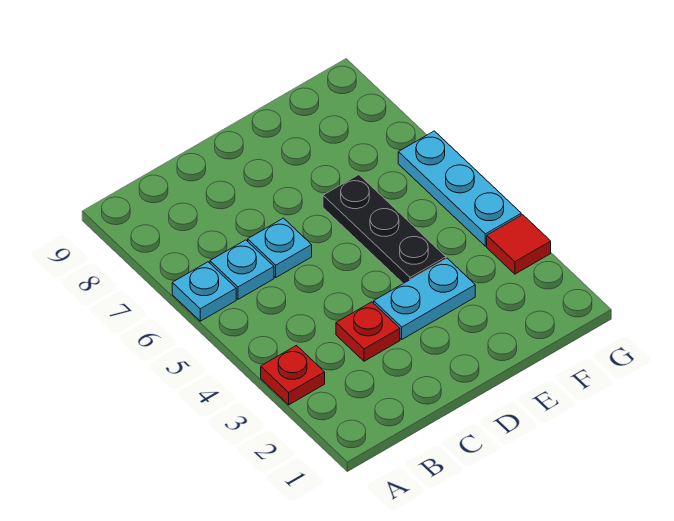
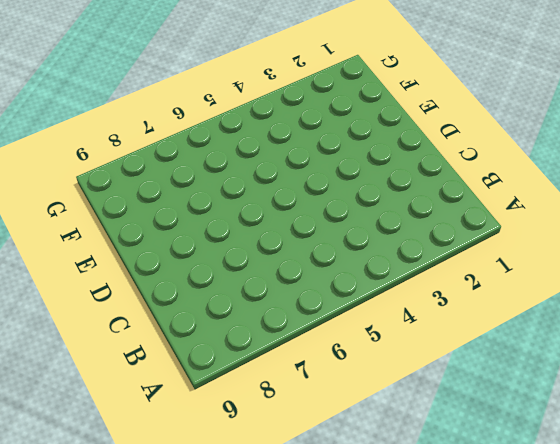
none -> red plate A3 level 1
none -> cyan plate A6 level 1

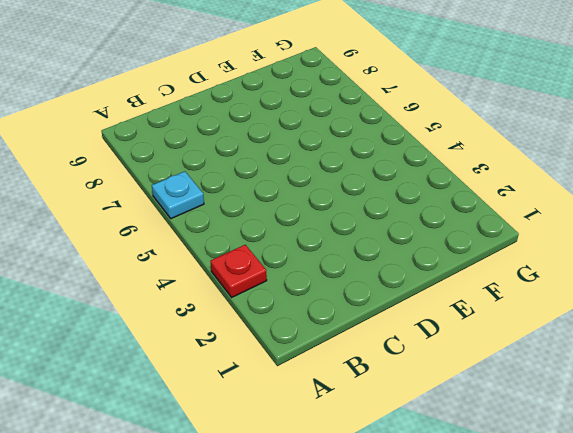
none -> cyan plate B6 level 1
none -> red plate C3 level 1

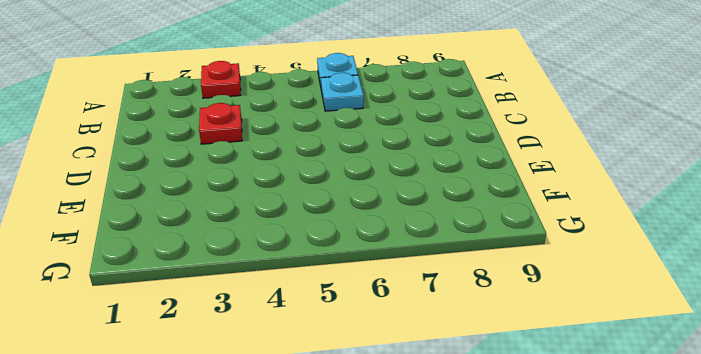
none -> cyan plate C6 level 1
none -> cyan plate D3:E3 level 1

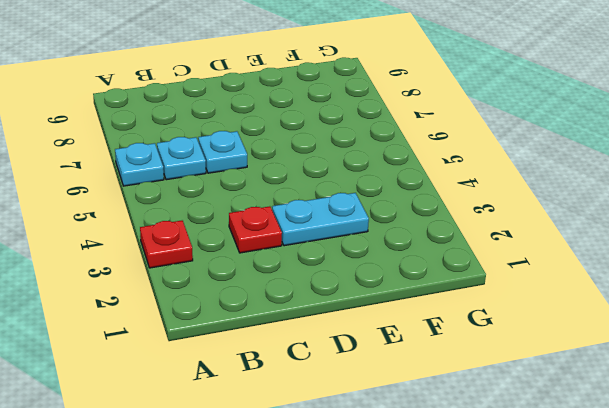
none -> black plate E4:E6 level 1
none -> red tile G3 level 1

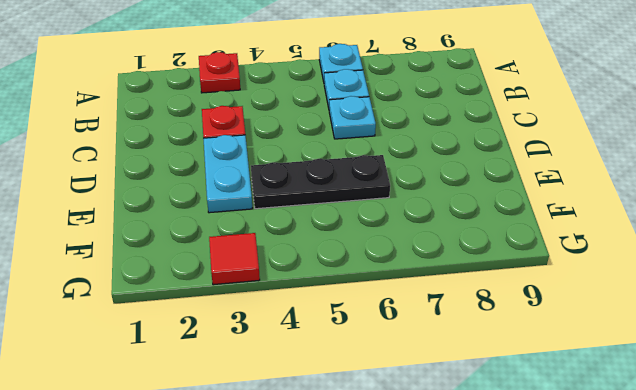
none -> cyan plate G4:G6 level 1

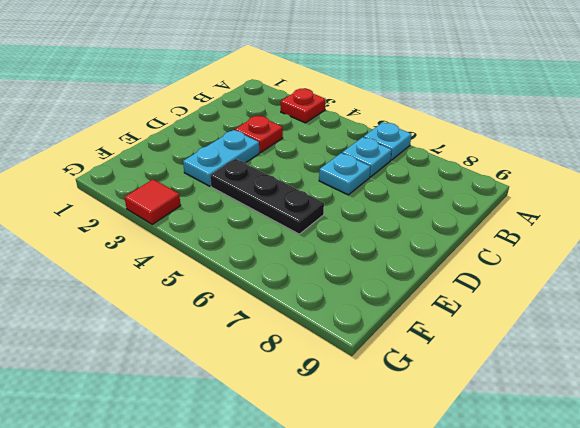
none -> cyan plate G4:G6 level 1

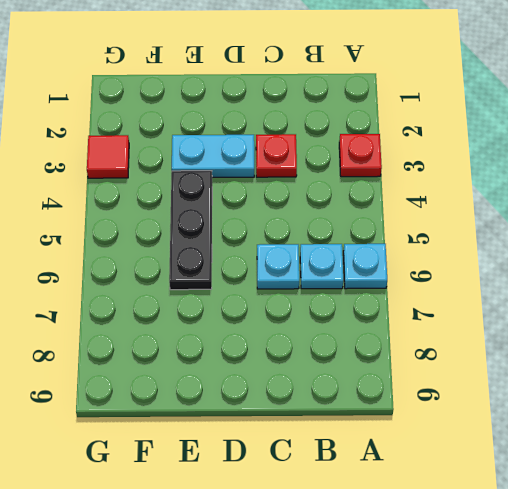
none -> cyan plate G4:G6 level 1

